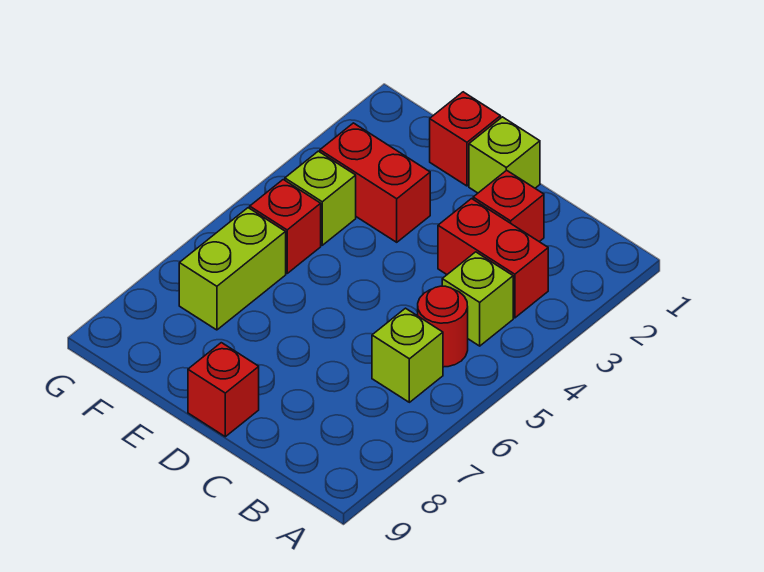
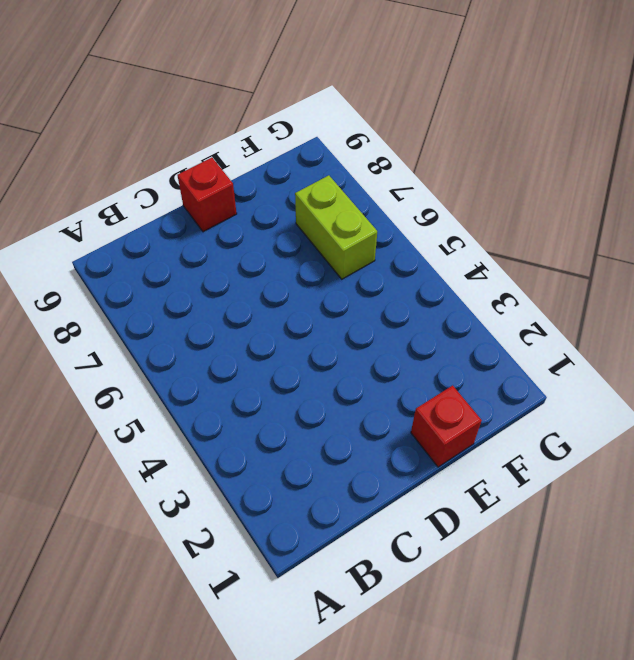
none -> red brick B3:C3 level 1
none -> lime brick B4 level 1
none -> red round brick B5 level 1

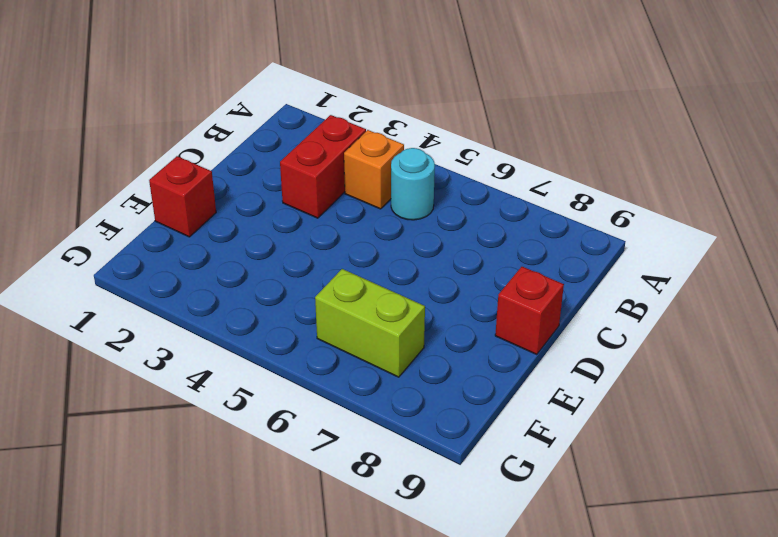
orange brick B4 level 1 -> lime brick B4 level 1
cyan round brick B5 level 1 -> red round brick B5 level 1
none -> lime brick B6 level 1
none -> red brick C2 level 1
none -> lime brick D1 level 1

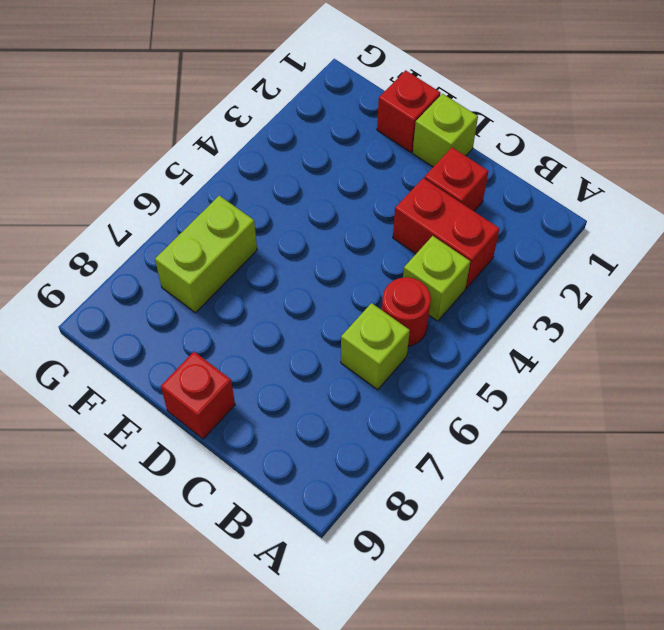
none -> red brick E3:F3 level 1
none -> lime brick F4 level 1
none -> red brick F5 level 1

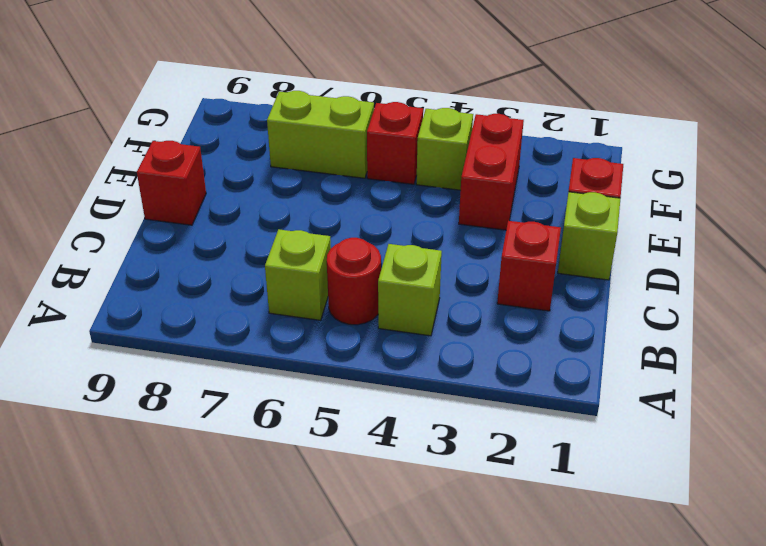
none -> red brick B3:C3 level 1

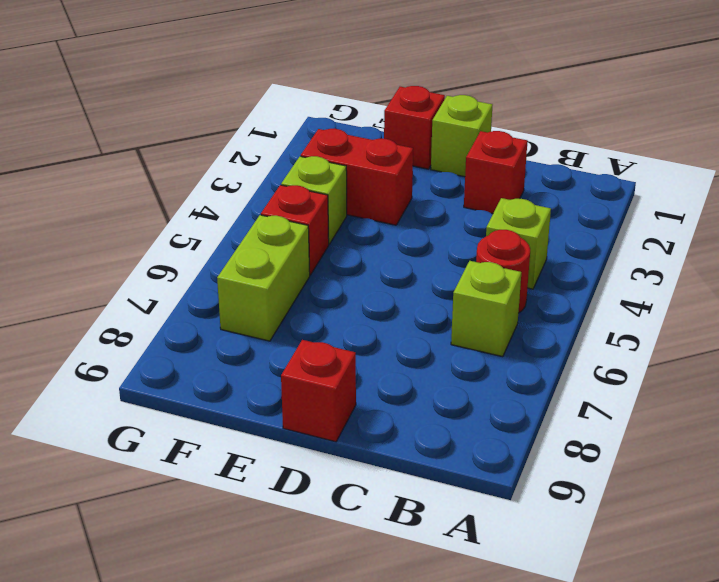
none -> red brick B3:C3 level 1

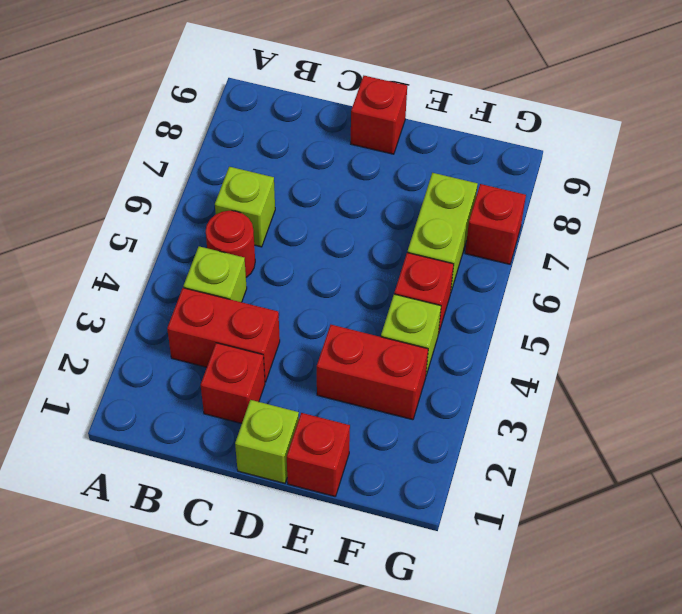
red brick G7 level 1 -> none

